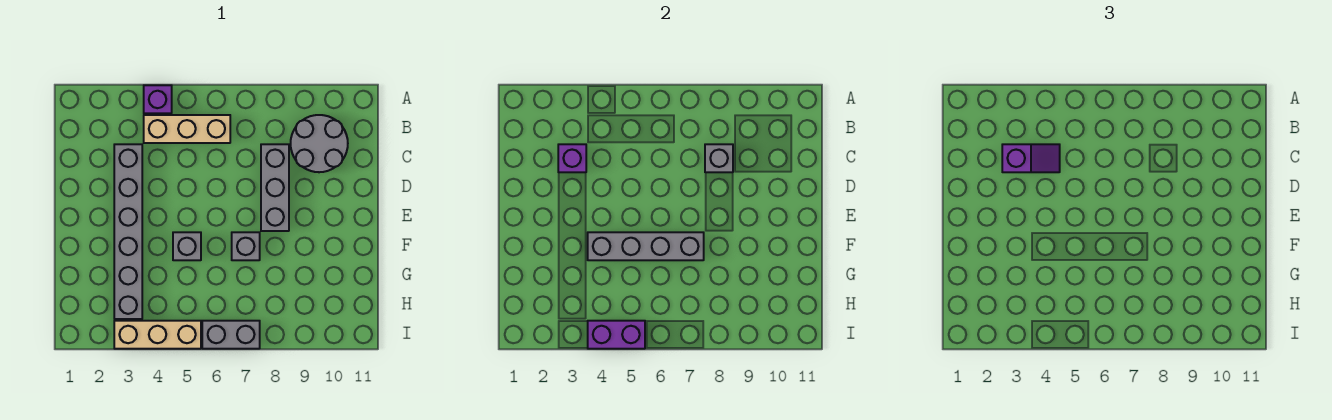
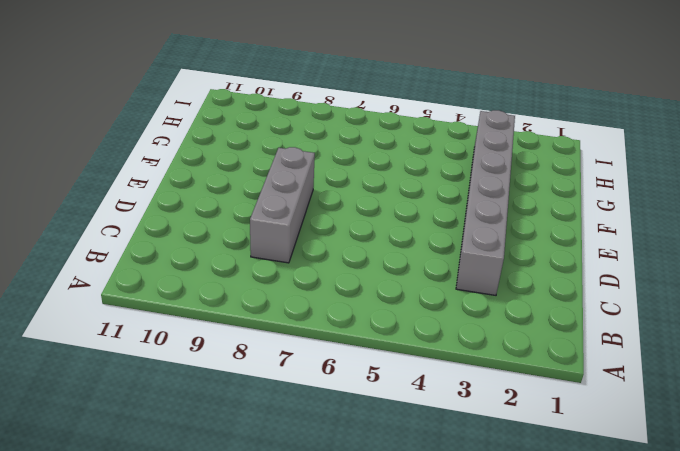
none -> purple brick A4 level 1
none -> tan brick B4:B6 level 1
none -> grey round brick B9:C10 level 1

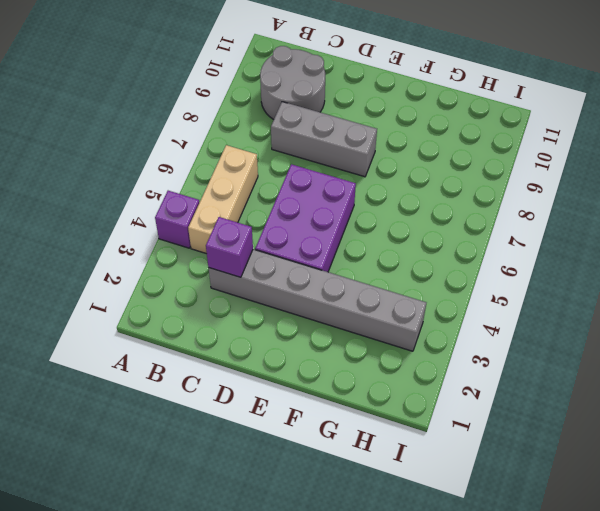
purple brick D4:E6 level 1 -> none
none -> grey brick F5 level 1
none -> grey brick F7 level 1
none -> tan brick I3:I5 level 1

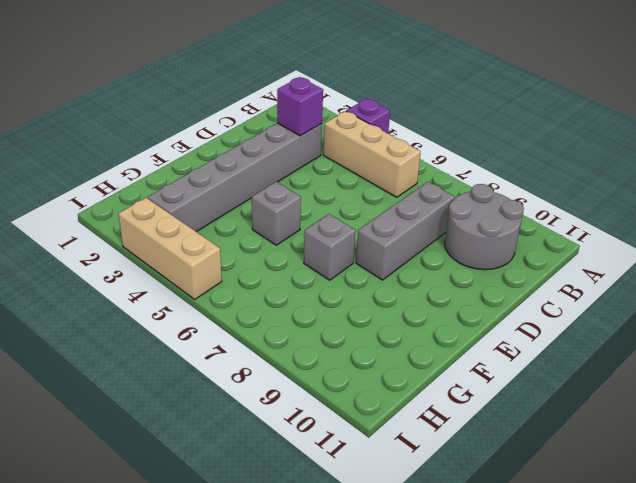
none -> grey brick I6:I7 level 1
none -> grey brick C8 level 2
none -> grey brick F4:F7 level 2

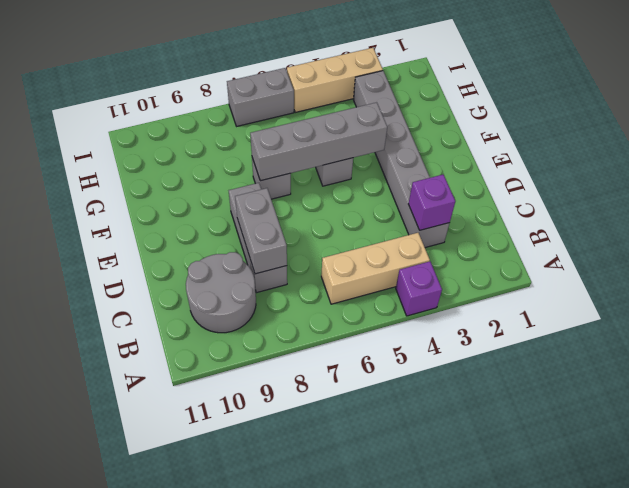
grey brick C8:D8 level 2 -> grey brick C8 level 2
none -> purple brick I4:I5 level 2
none -> purple slope C3:C4 level 3 top 3

